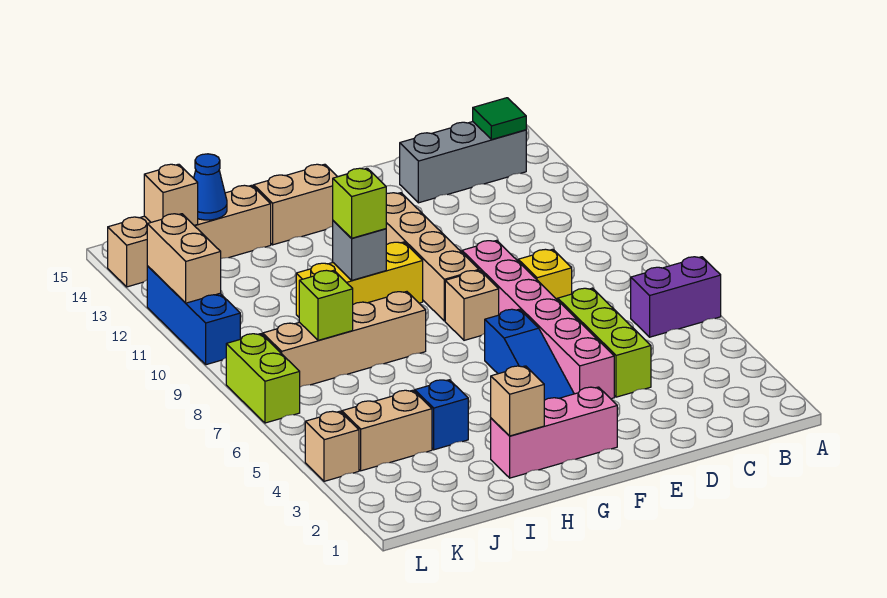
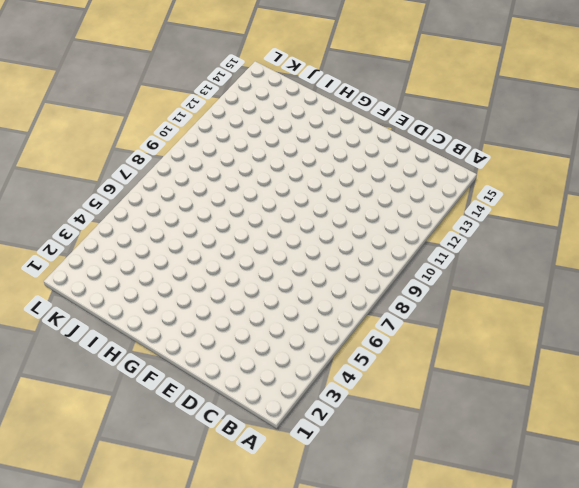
none -> purple brick A6:B6 level 1
none -> grey brick B14:D14 level 1
none -> lime brick D4:D6 level 1

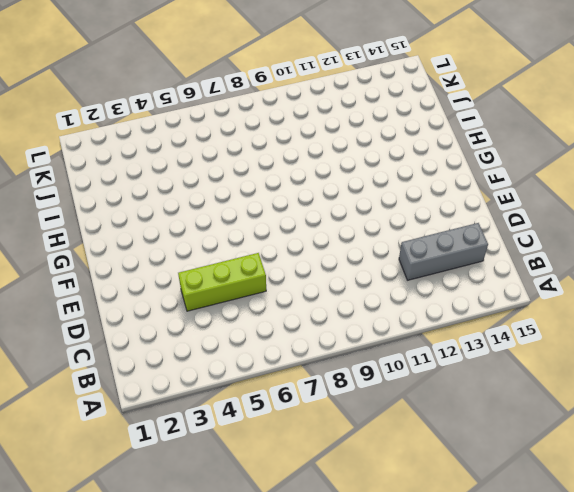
grey brick C12:C14 level 1 -> grey brick B14:D14 level 1
none -> purple brick A6:B6 level 1
none -> yellow brick D8 level 1
none -> pink brick E4:E9 level 1

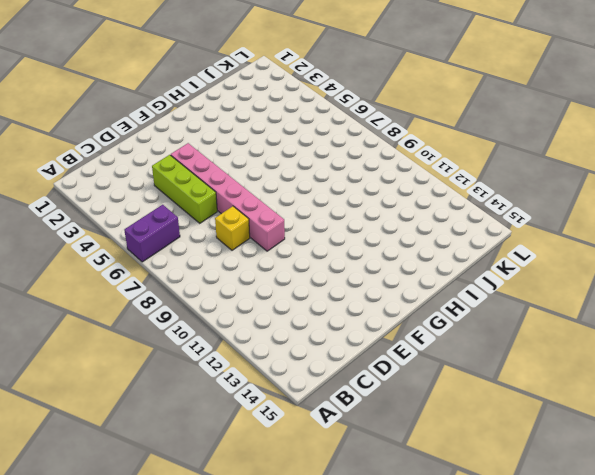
none -> grey brick B14:D14 level 1
none -> pink brick F2:H2 level 1
none -> blue slope F4:F6 level 1 top 6

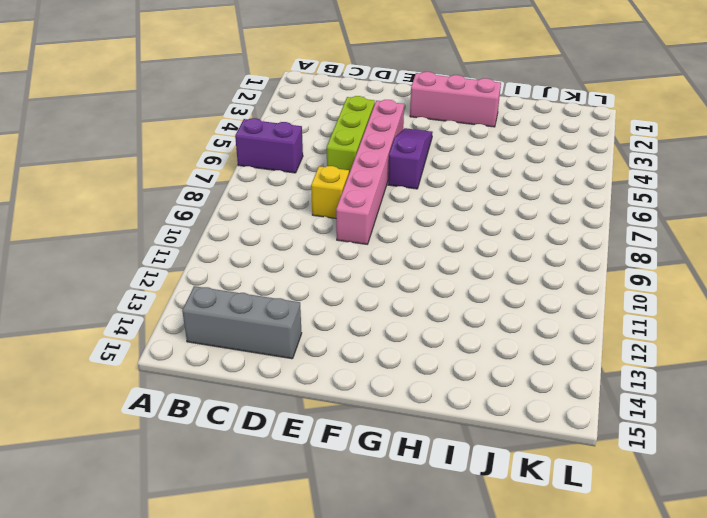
purple slope F4:F6 level 1 top 6 -> blue slope F4:F6 level 1 top 6
none -> tan brick F8 level 1
none -> tan brick F9:F12 level 1
none -> yellow brick G10:I10 level 1

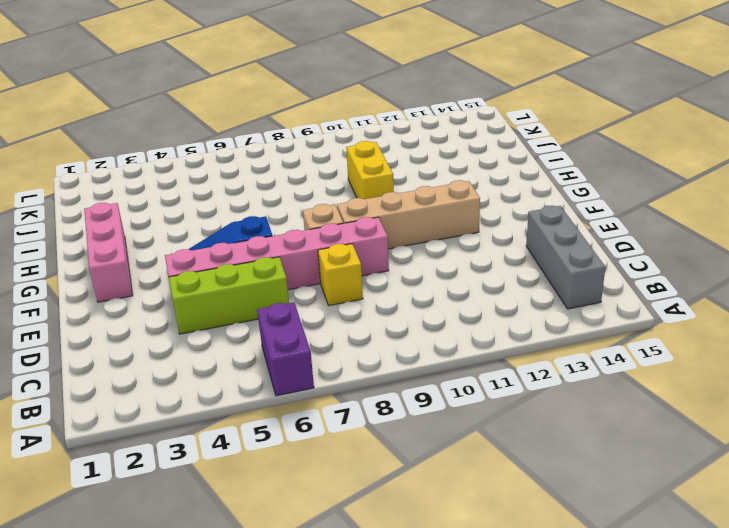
yellow brick H10:I10 level 1 -> yellow brick G10:I10 level 1
none -> tan brick G14:H14 level 1
none -> tan brick H8:K8 level 1
none -> blue brick I4 level 1

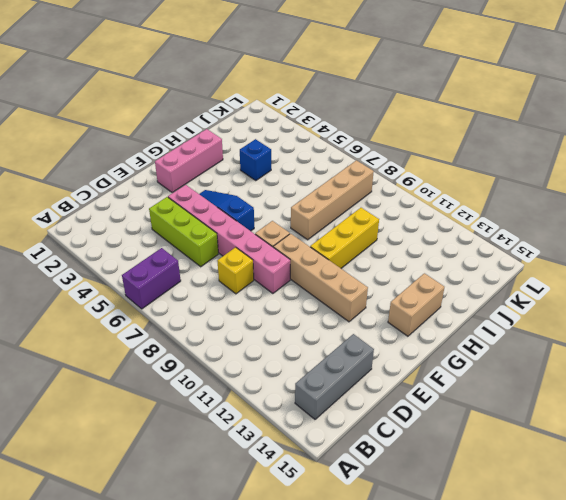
none -> tan brick I14:L14 level 1
none -> tan brick J4:K4 level 1
none -> tan brick L4 level 1

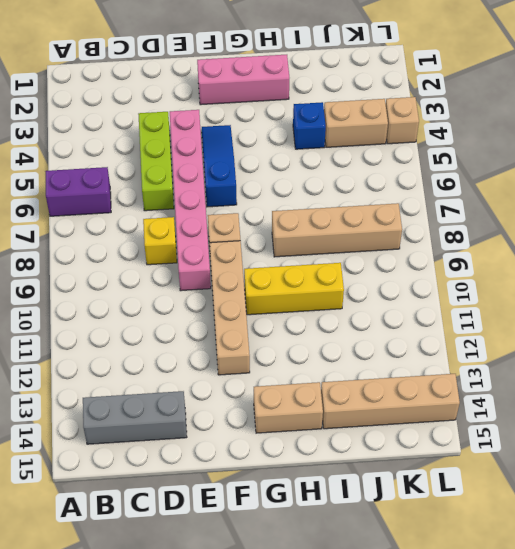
none -> lime brick L7:L8 level 1
none -> blue brick L10:L12 level 1
none -> green tile B14 level 2

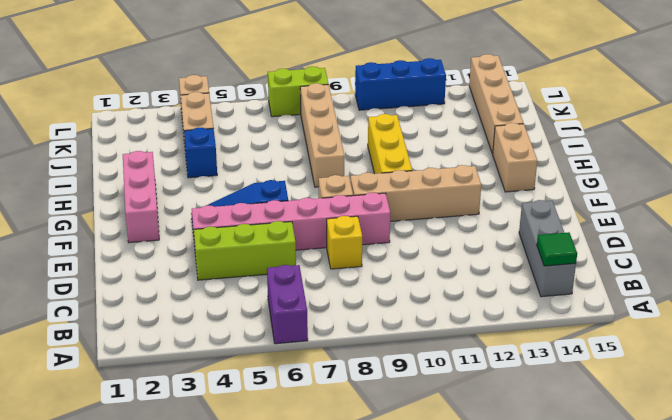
none -> tan brick H2 level 2
none -> grey brick H10 level 2
none -> lime brick J8 level 2

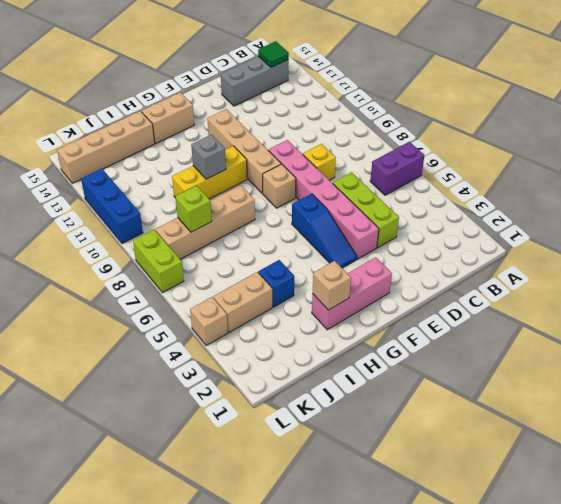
none -> blue cone J14 level 2
none -> tan brick K14 level 2
none -> tan brick L11:L12 level 2

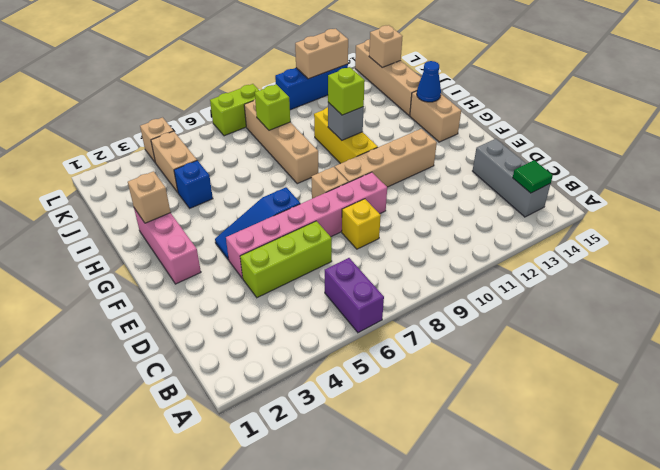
blue cone H14 level 2 -> blue cone J14 level 2

